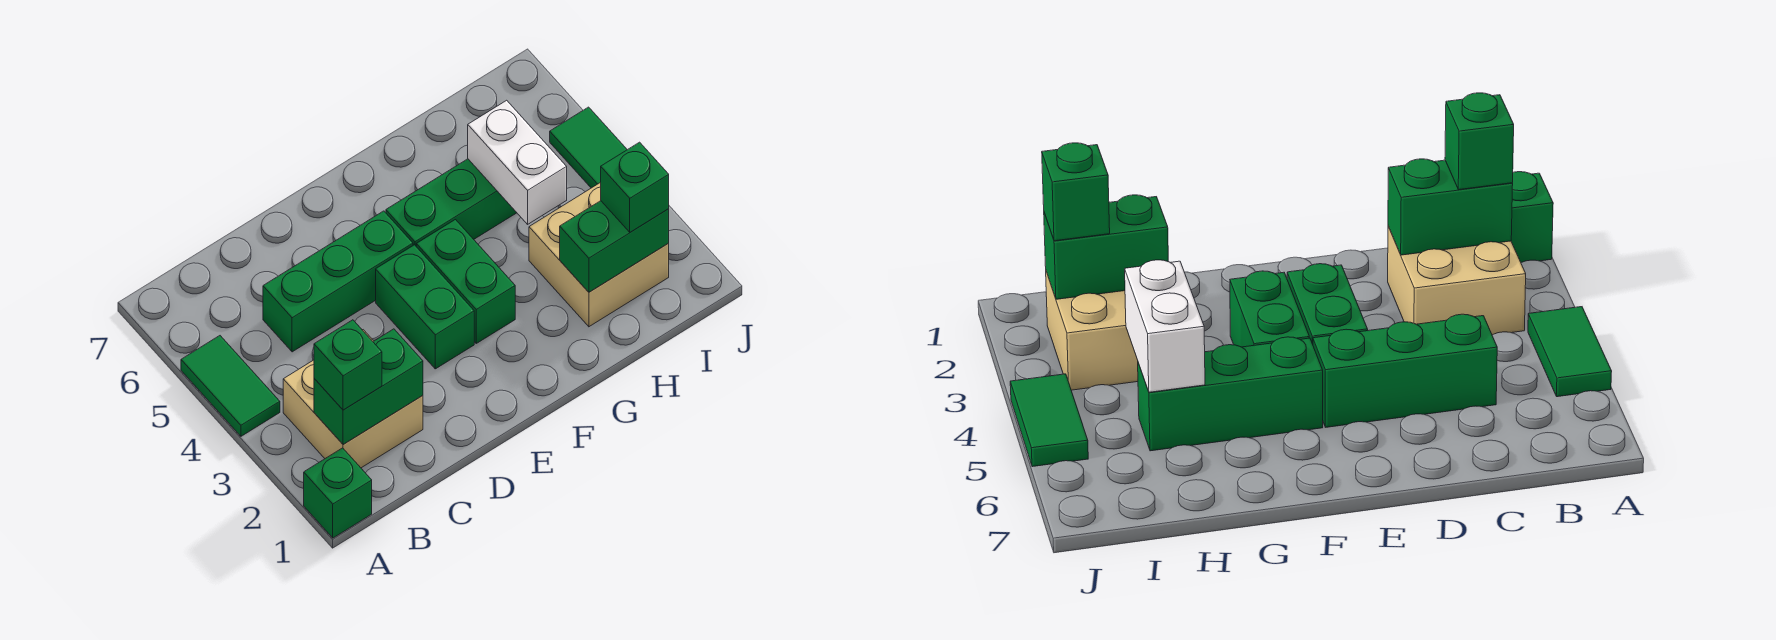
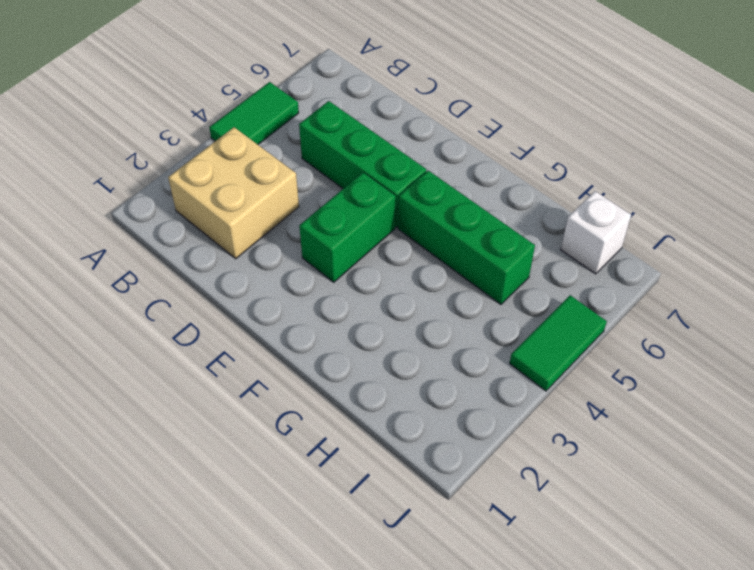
white brick I7 level 1 -> none
none -> green brick A1 level 1
none -> green brick F3:F4 level 1
none -> tan brick H2:I3 level 1

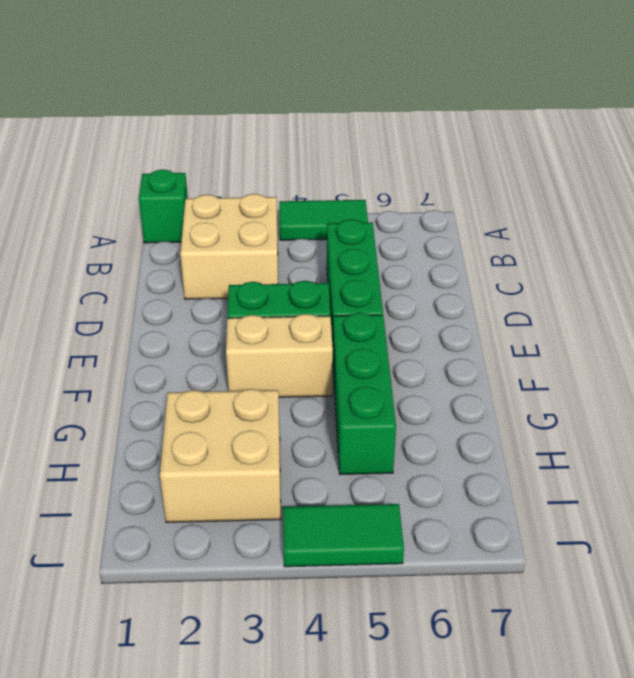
tan brick F3:F4 level 1 -> green brick F3:F4 level 1
none -> green brick B2:C2 level 2
none -> green brick H2:I2 level 2
none -> white brick H4:H5 level 2

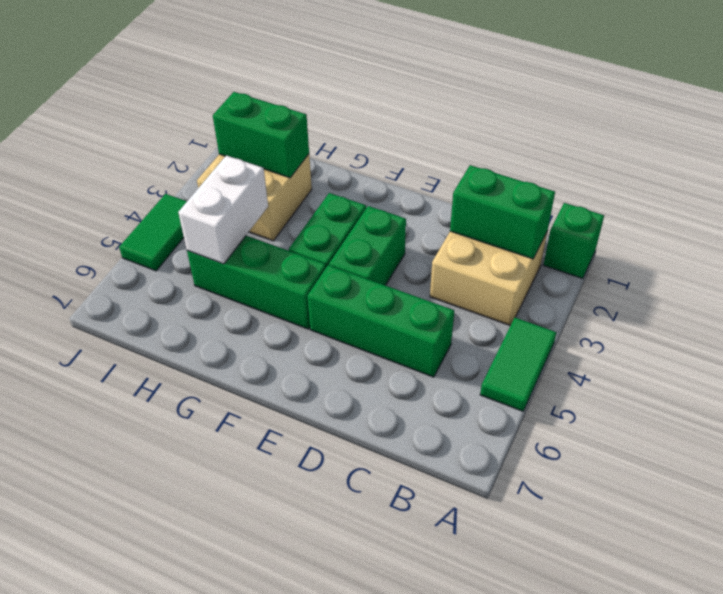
none -> green brick B2 level 3
none -> green brick I2 level 3

